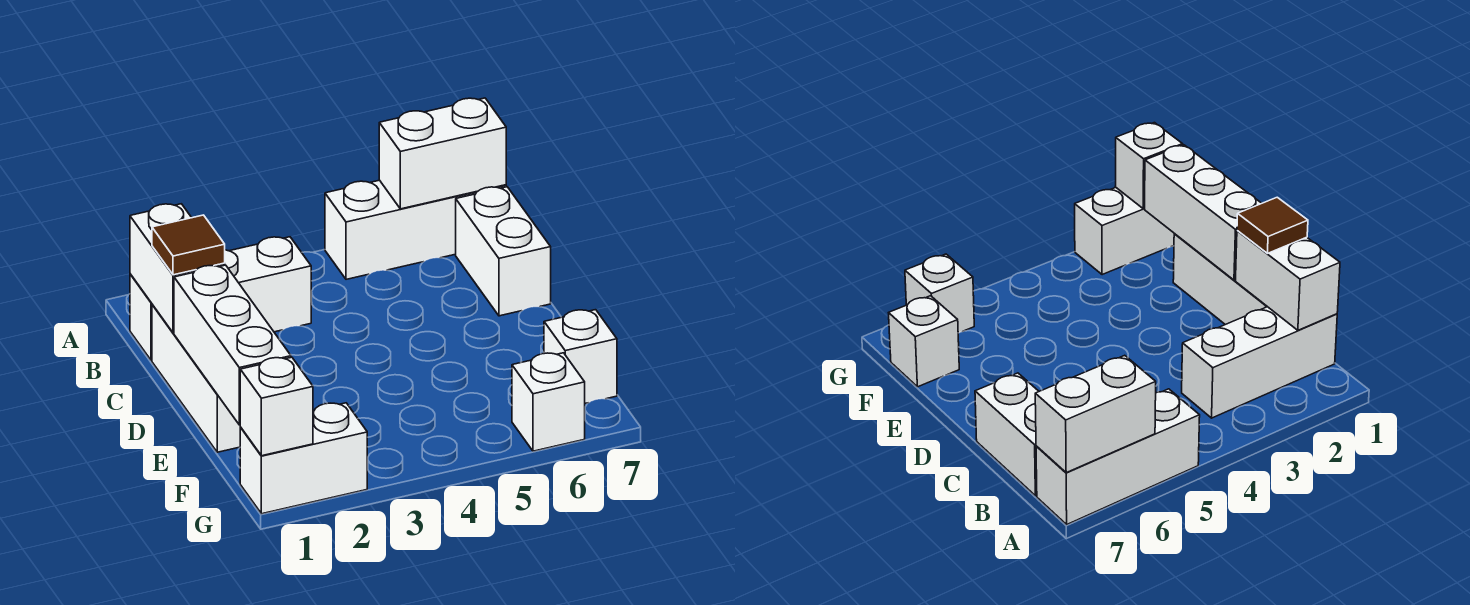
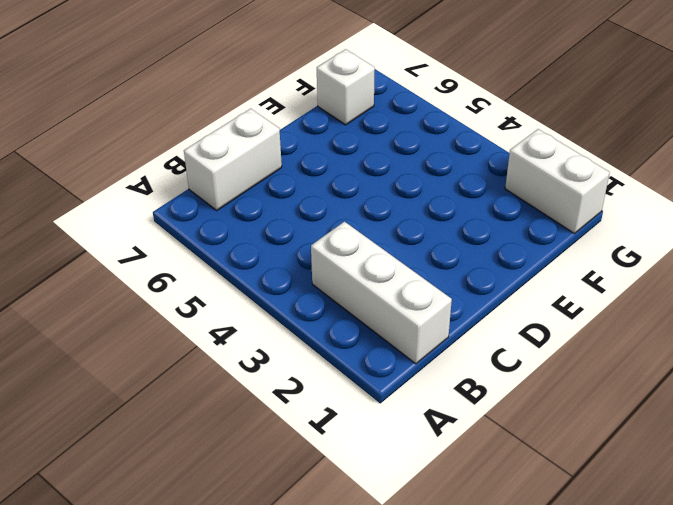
none -> white brick A5:A7 level 1
none -> white brick C1:E1 level 1
none -> white brick G6 level 1

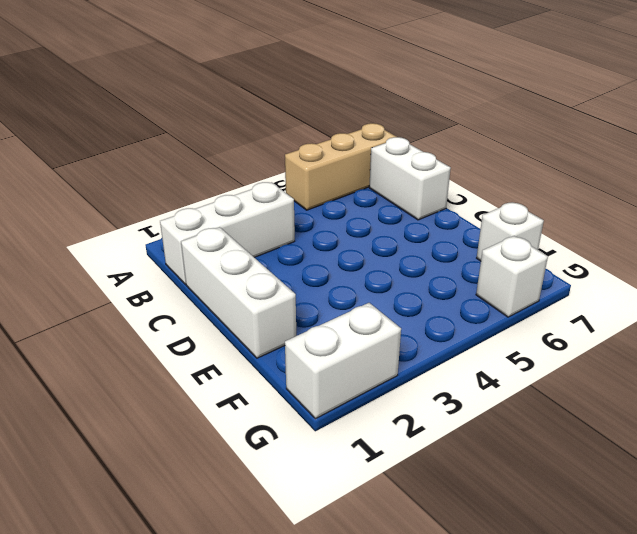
tan brick A5:A7 level 1 -> white brick A5:A7 level 1
none -> white brick A6:A7 level 2
none -> white brick B1:C1 level 2
none -> white brick D1:F1 level 2

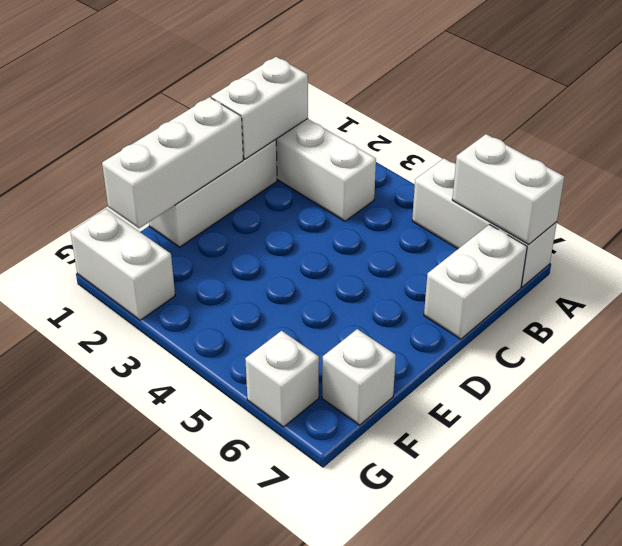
none -> white brick G1 level 2
none -> brown tile C1 level 3

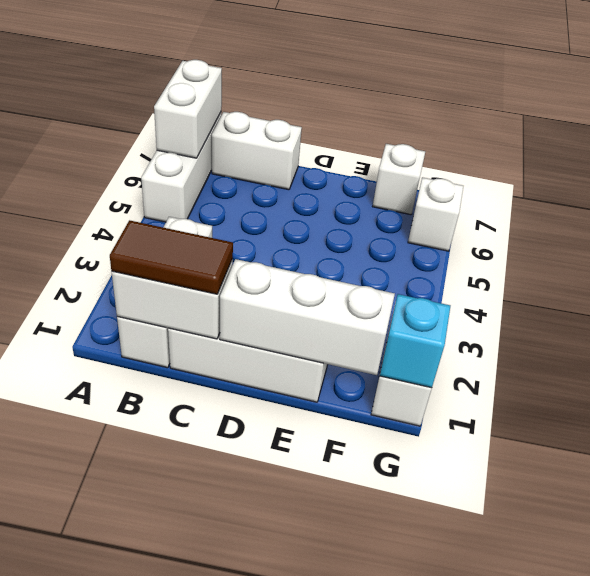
brown tile B1:C1 level 3 -> brown tile C1 level 3
cyan brick G1 level 2 -> white brick G1 level 2

